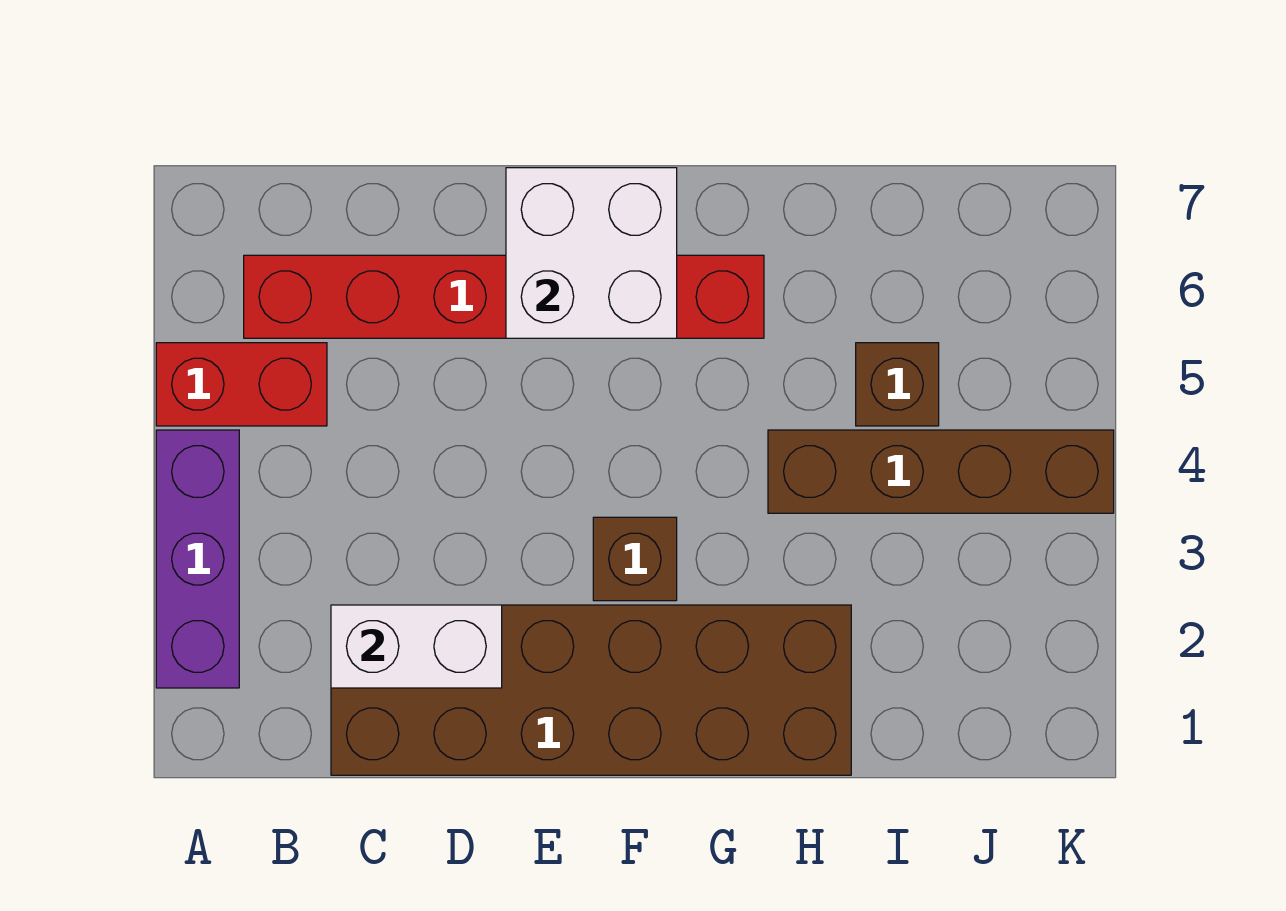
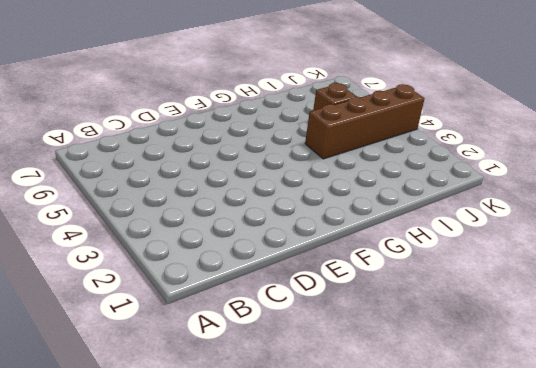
none -> purple brick A2:A4 level 1
none -> red brick A5:B5 level 1

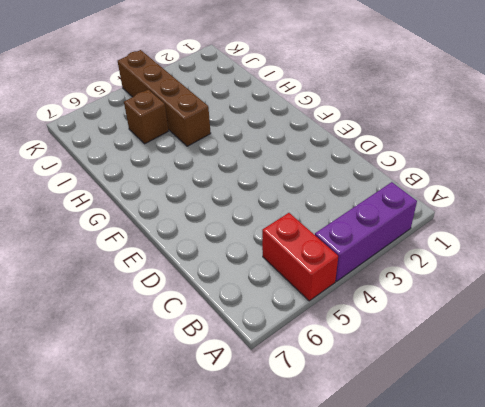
none -> red brick B6:G6 level 1
none -> brown brick C1:H2 level 1

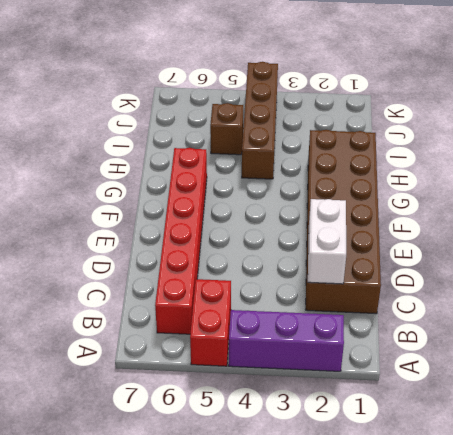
none -> brown brick F3 level 1
none -> white brick E6:F7 level 2

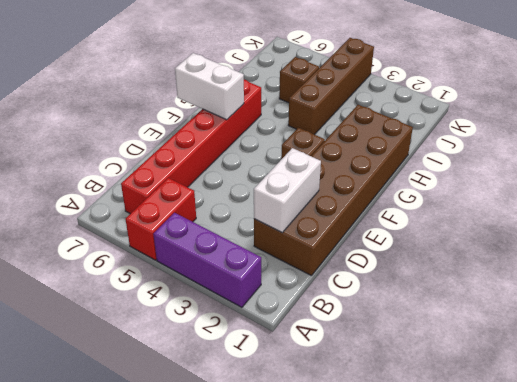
white brick F6:F7 level 2 -> white brick E6:F7 level 2

